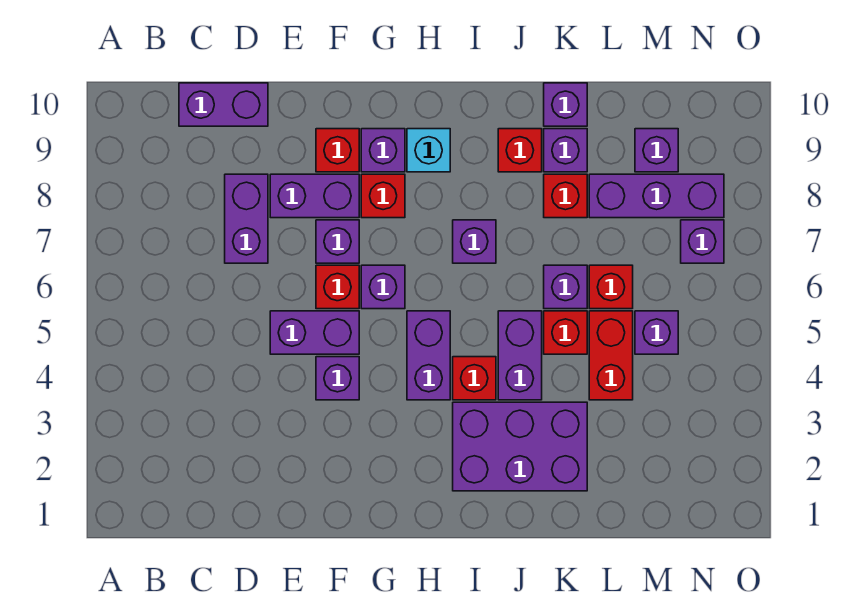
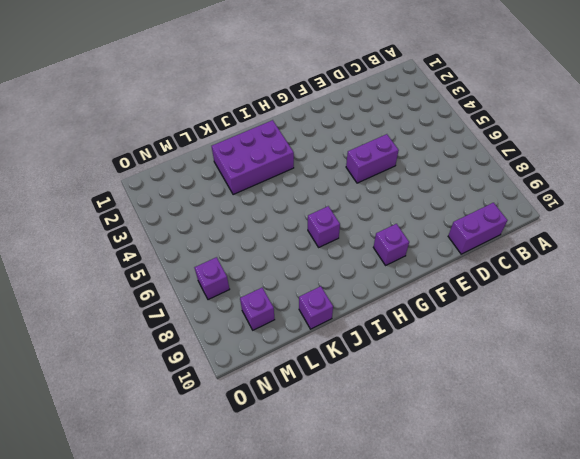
none -> purple brick D7:D8 level 1
none -> purple brick E8:F8 level 1
none -> purple brick F4 level 1

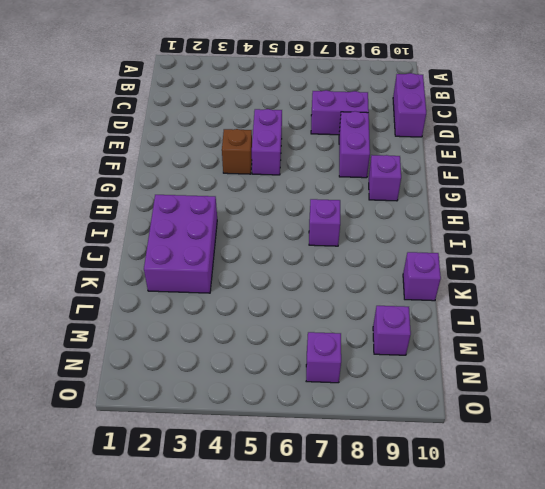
brown brick F4 level 1 -> purple brick F4 level 1
none -> red brick F6 level 1
none -> purple brick F7 level 1
none -> red brick F9 level 1

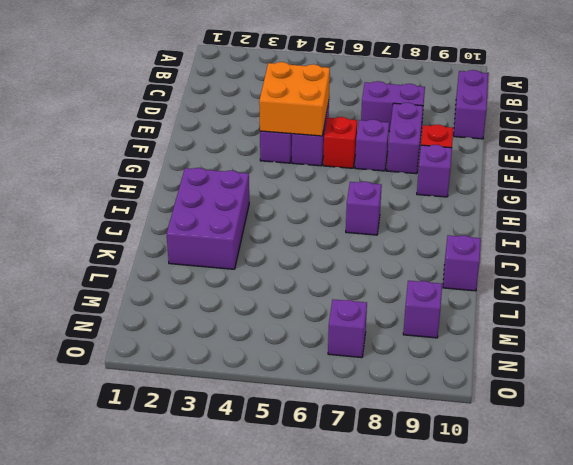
orange brick E4:F5 level 2 -> none
none -> purple brick G6 level 1
none -> red brick G8 level 1
none -> purple brick H4:H5 level 1

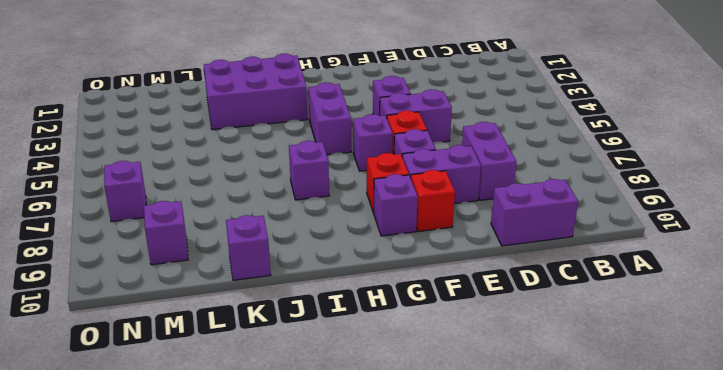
none -> cyan brick H9 level 1
none -> red brick I4 level 1
none -> purple brick J4:J5 level 1

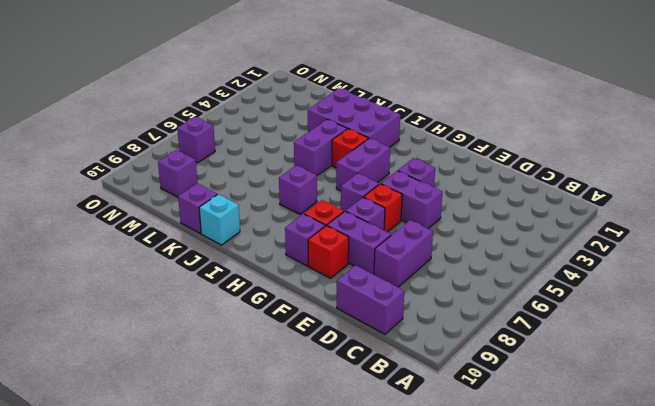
cyan brick J10 level 1 -> cyan brick H9 level 1
none -> red brick J9 level 1
none -> red brick K5 level 1
none -> purple brick K6 level 1

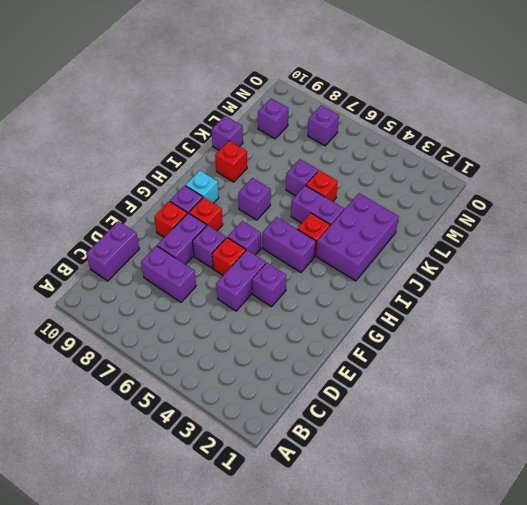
none -> red brick K8 level 1
none -> purple brick K9 level 1
none -> red brick L4:L5 level 1

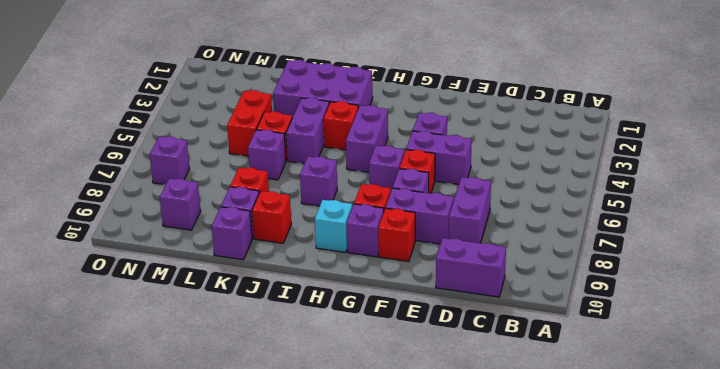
none -> red brick L6 level 1
none -> purple brick L8:N8 level 1
none -> purple brick M5 level 1

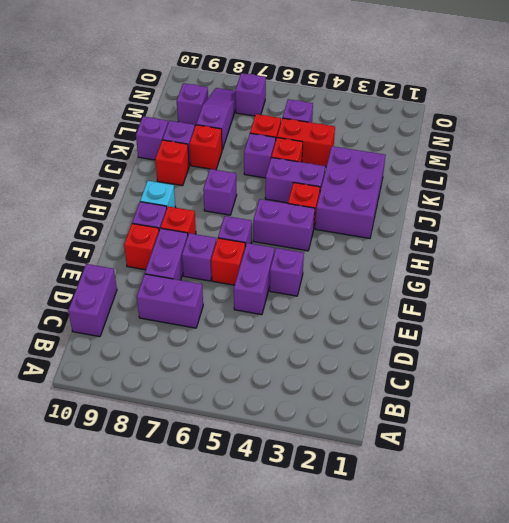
purple slope L8:N8 level 1 top L -> purple brick L8:N8 level 1

